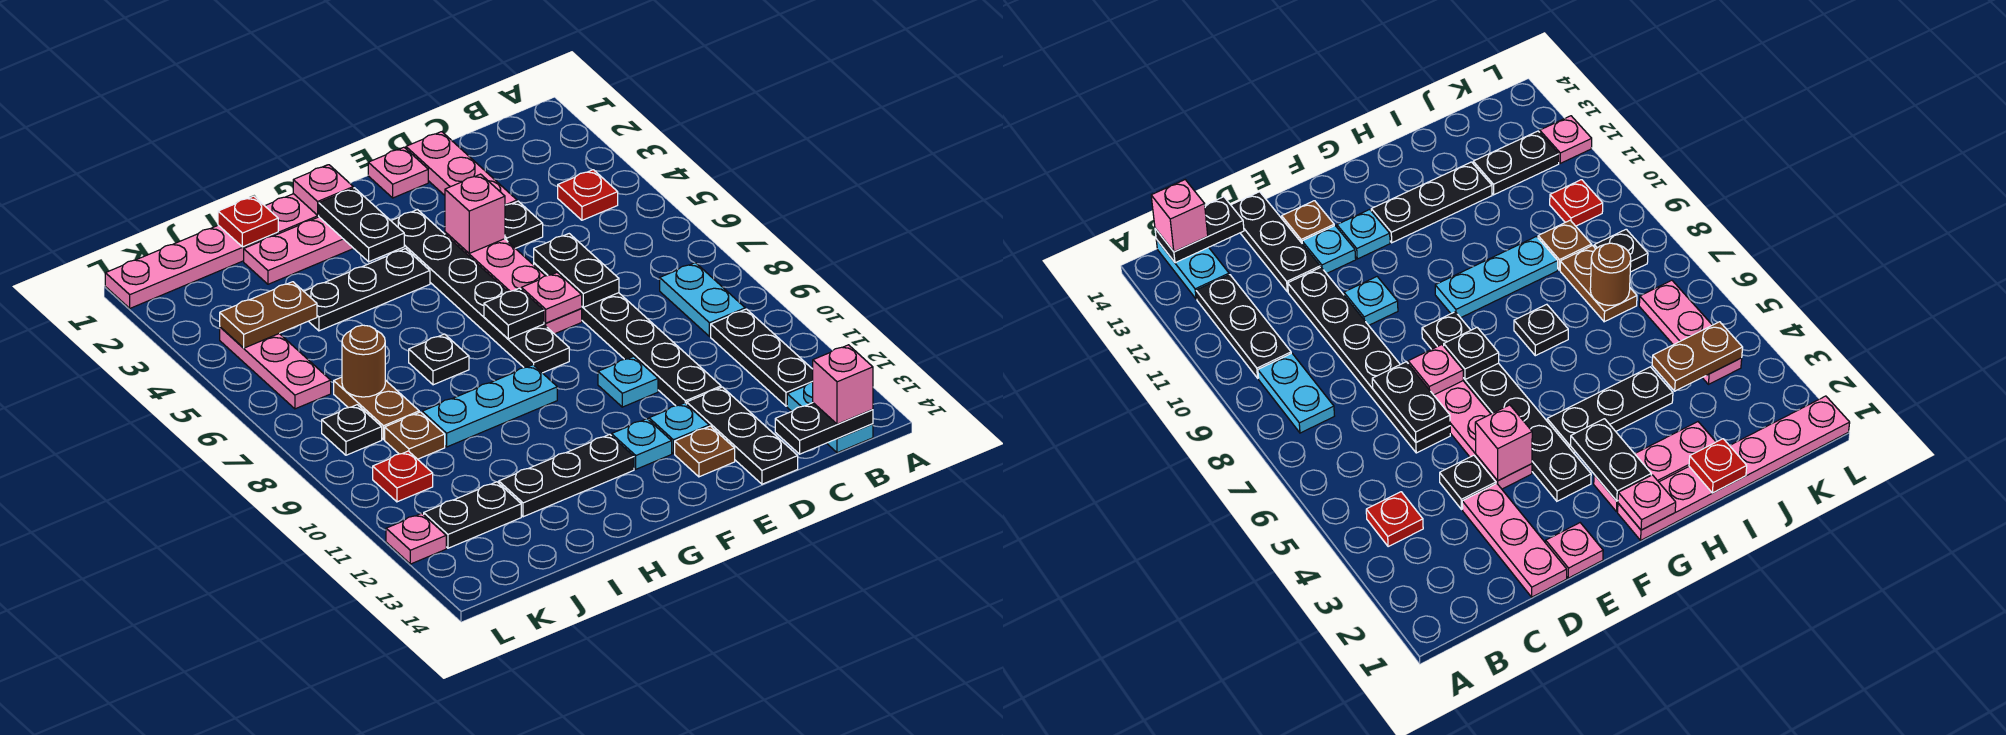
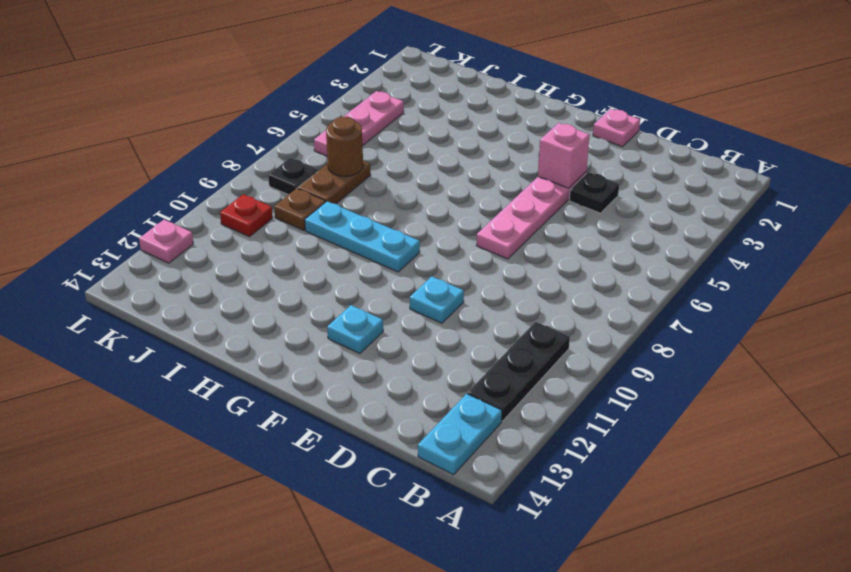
none -> red plate B4 level 1
none -> cyan plate B8:B9 level 1
none -> pink plate D1:D3 level 1
none -> black plate D6:D11 level 1

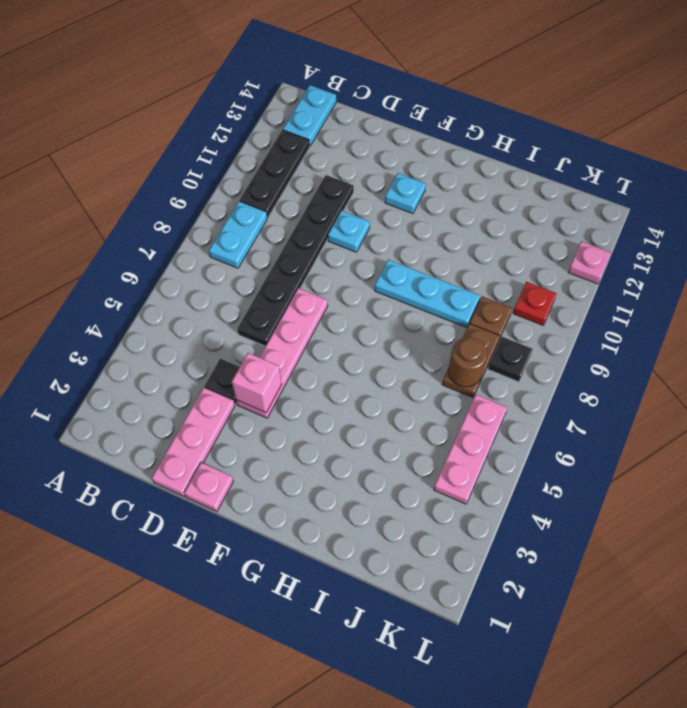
none -> red plate B4 level 1
none -> black plate D12:D14 level 1
none -> cyan plate E12 level 1
none -> brown plate E13 level 1

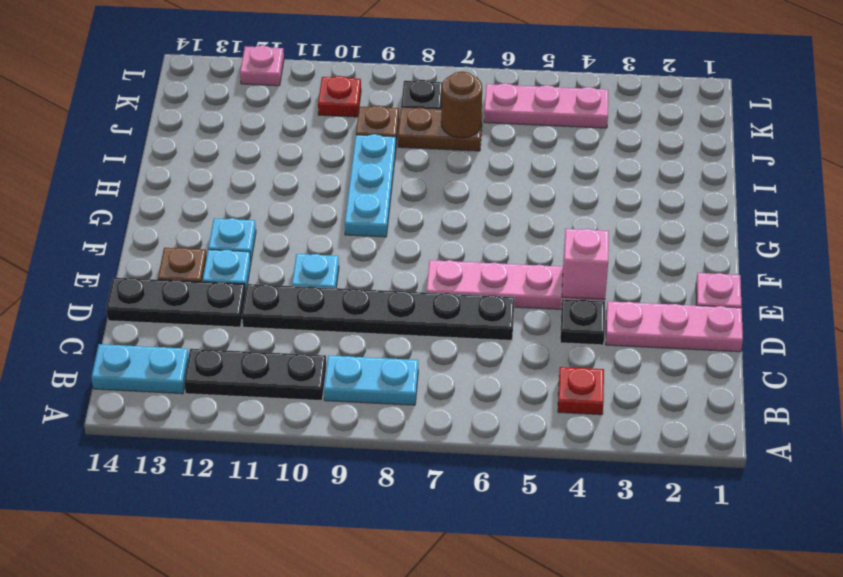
none -> black plate F3:F8 level 1
none -> pink plate G1:L1 level 1
none -> pink plate G2:I2 level 1
none -> black plate G4:I4 level 1

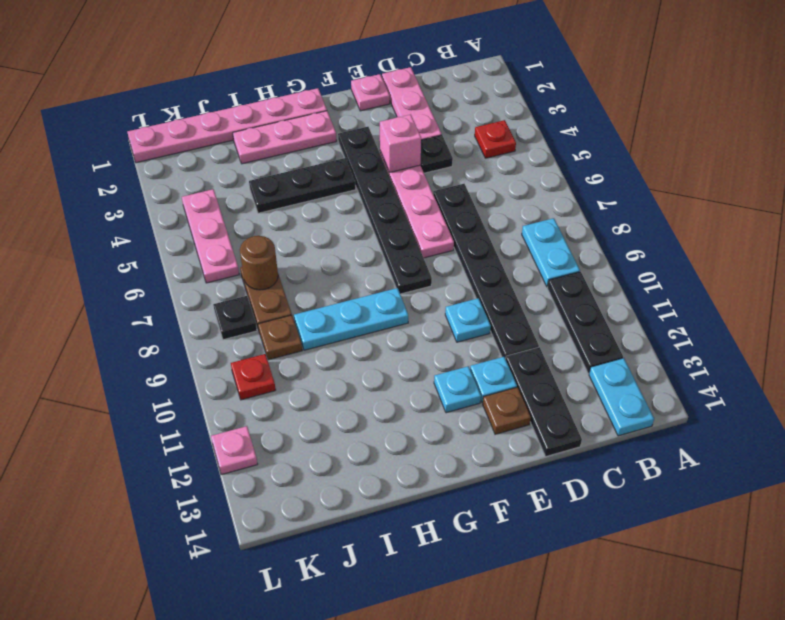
none -> black plate G12:I12 level 1
none -> black plate H7 level 1
none -> black plate J12:K12 level 1
none -> black plate B14:C14 level 2

